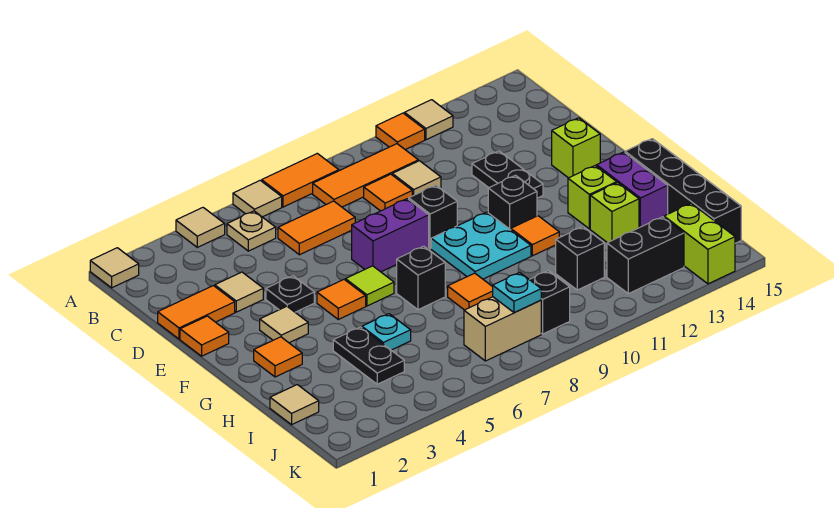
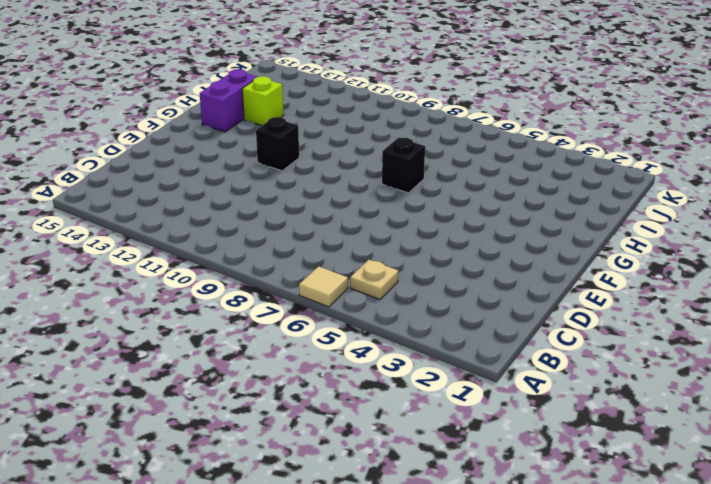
none -> tan tile A1 level 1
none -> tan tile A4 level 1
none -> orange tile A7:A8 level 1
none -> orange tile A11 level 1

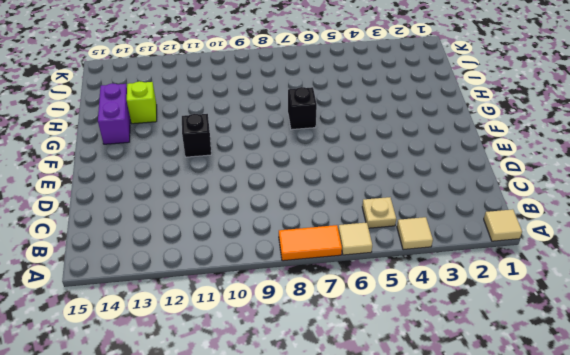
none -> orange tile A11 level 1
none -> tan tile A12 level 1
none -> orange tile B8:B10 level 1
none -> orange tile C6:C7 level 1

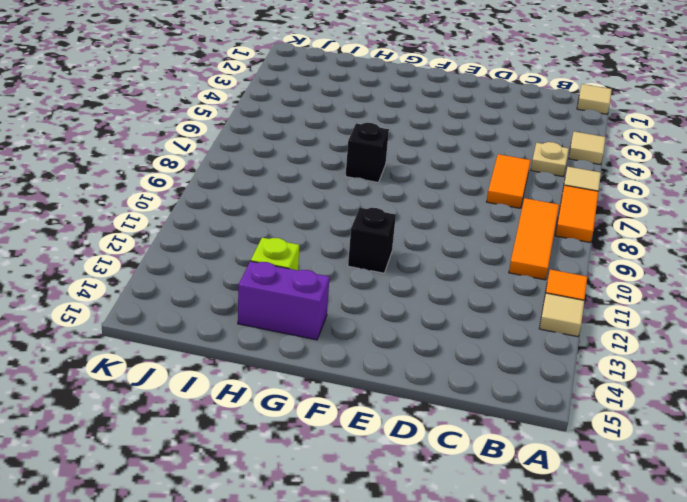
none -> orange tile C9 level 1
none -> tan tile C10 level 1
none -> orange tile D1:D2 level 1
none -> tan tile D3 level 1

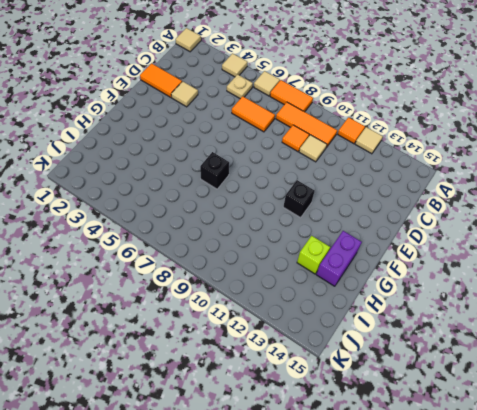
none -> black plate D12:E12 level 1
none -> orange tile E1 level 1
none -> black plate E4 level 1
none -> purple brick E7:E8 level 1

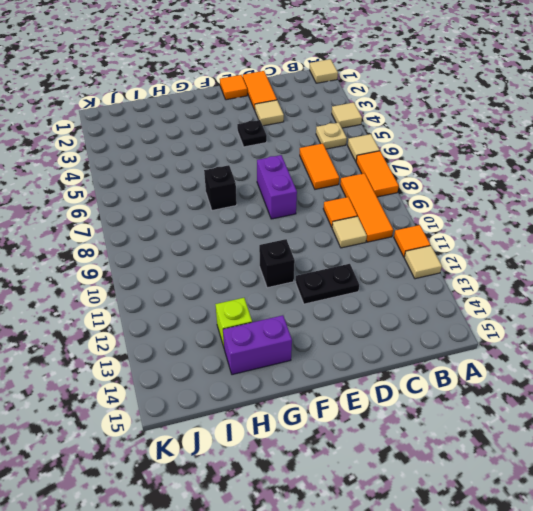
none -> black brick E9 level 1
none -> lime brick E14 level 1
none -> tan tile F3 level 1
none -> orange tile F5 level 1

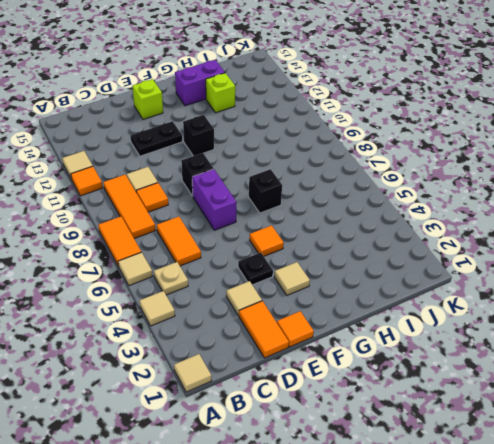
none -> lime tile F6 level 1
none -> cyan plate F9:G10 level 1
none -> orange tile G2 level 1
none -> orange tile G11 level 1

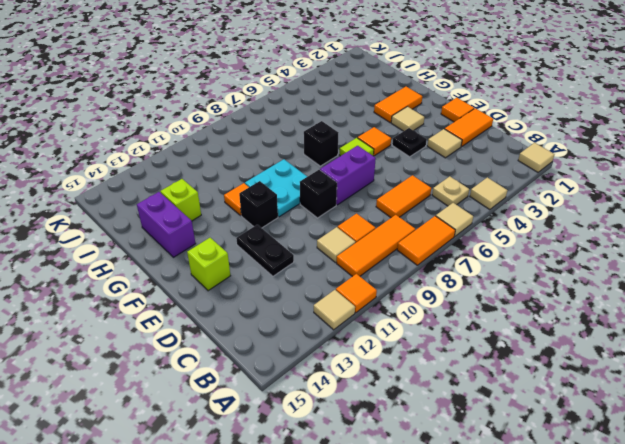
orange tile G2:G3 level 1 -> orange tile G2 level 1
none -> lime brick G13 level 1
none -> black brick G15:J15 level 1
none -> black plate H4:I4 level 1
none -> cyan plate H5 level 1

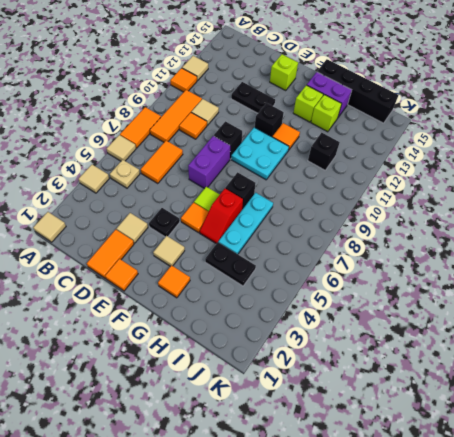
red slope G5:G6 level 1 top 6 -> none
cyan plate H5:H7 level 1 -> cyan plate H5 level 1
none -> orange tile H8 level 1
none -> tan tile I1 level 1
none -> tan brick J7:J8 level 1
none -> black brick J9 level 1

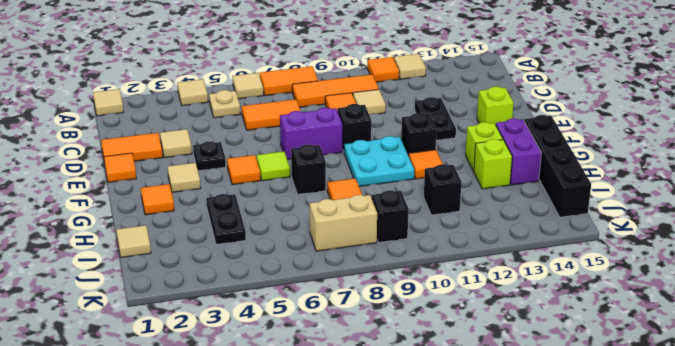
none -> cyan plate H5 level 1
none -> black brick J12:J13 level 1
none -> lime brick J14:K14 level 1
none -> cyan plate J8 level 2

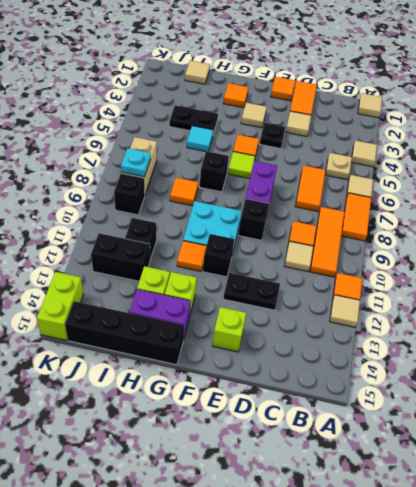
cyan tile H5 level 1 -> cyan plate H5 level 1
black brick I12:J12 level 1 -> black brick J12:J13 level 1
lime brick K14:K15 level 1 -> lime brick J14:K14 level 1

